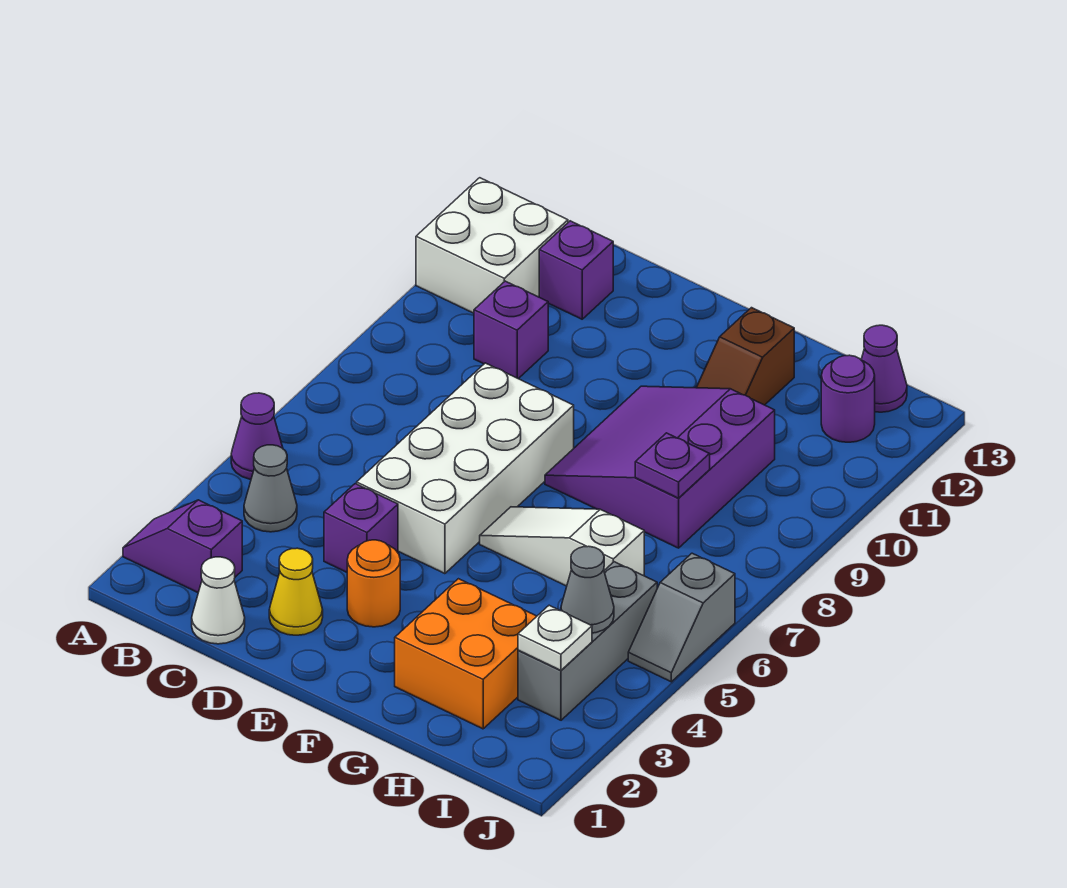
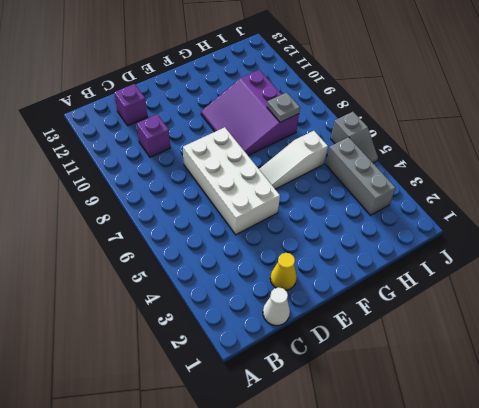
grey plate H8 level 2 -> purple plate H8 level 2
none -> purple slope A2:B2 level 1 top B
none -> purple cone A5 level 1
none -> white brick A11:B12 level 1

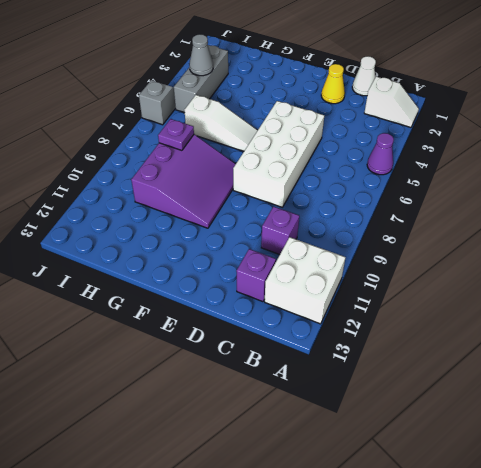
white slope A2:B2 level 1 top B -> purple slope A2:B2 level 1 top B
none -> grey cone B4 level 1
none -> purple brick D4 level 1
none -> orange round brick E3 level 1

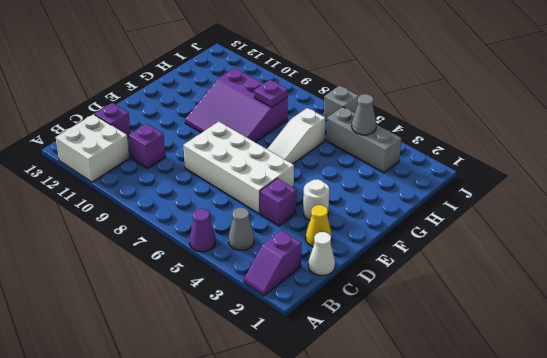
white round brick E3 level 1 -> orange round brick E3 level 1
none -> orange brick G2:H3 level 1
none -> brown slope G11:G12 level 1 top 12
none -> purple round brick I12 level 1

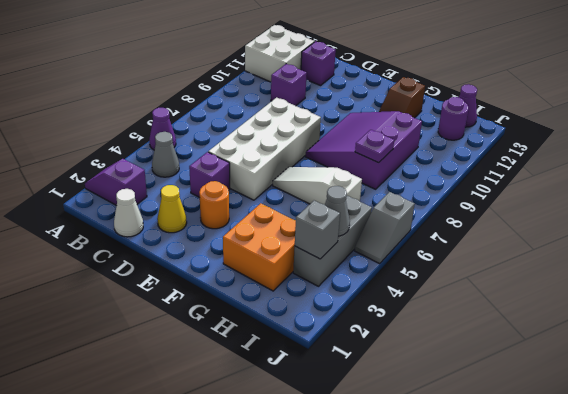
grey brick I3 level 2 -> white plate I3 level 2

